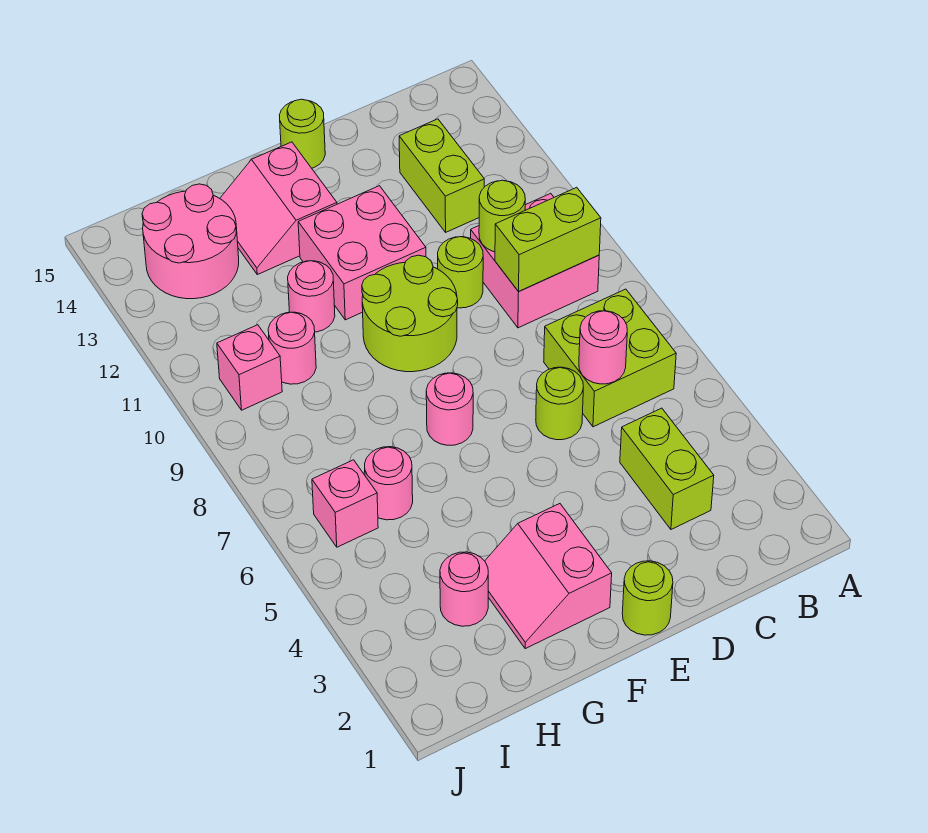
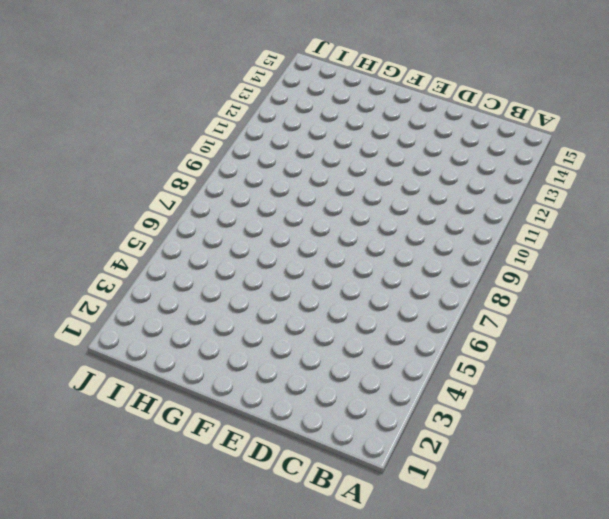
none -> lime brick B6:C7 level 1
none -> pink brick B9:C10 level 1
none -> lime brick C3:C4 level 1

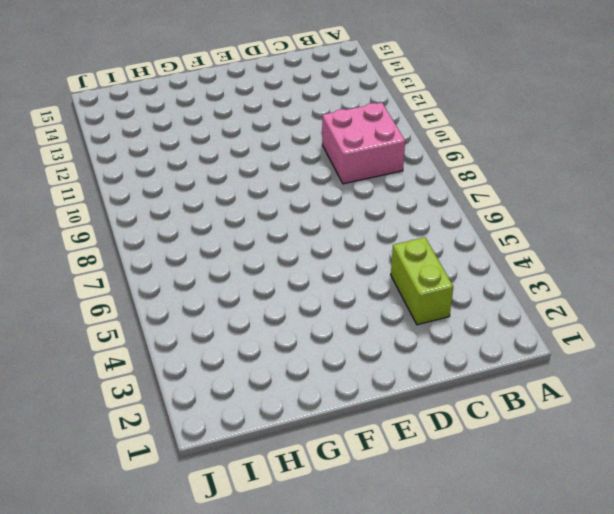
none -> lime brick B6:C7 level 1
none -> lime brick C12:C13 level 1
none -> lime round brick D6 level 1

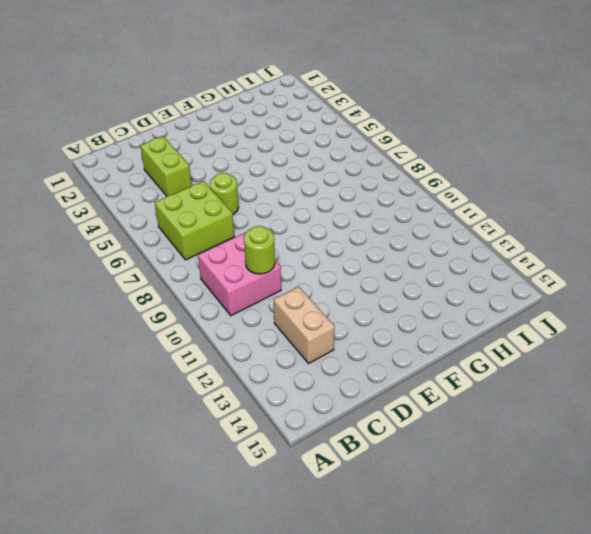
tan brick C12:C13 level 1 -> lime brick C12:C13 level 1
none -> lime round brick D10 level 1
none -> lime round brick E1 level 1
none -> lime round brick E9:F10 level 1

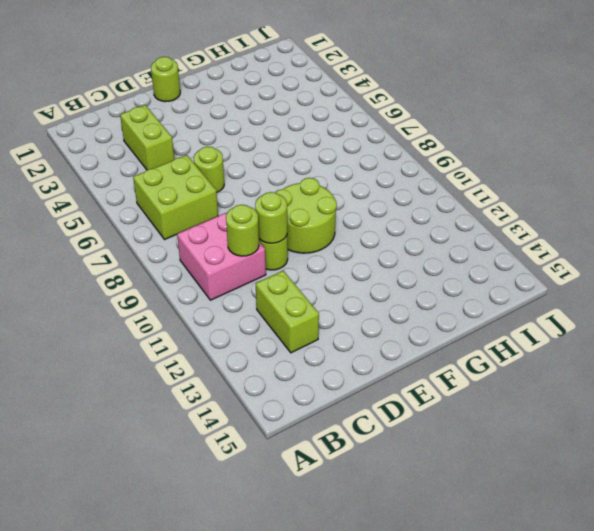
lime round brick D10 level 2 -> lime round brick E15 level 1
none -> pink brick E11:F12 level 1
none -> pink slope F2:G3 level 1 top F
none -> pink round brick F7 level 1

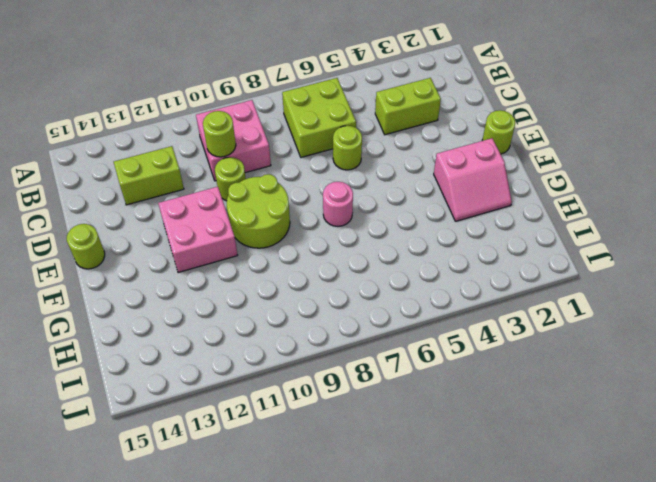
none -> pink slope F13:G14 level 1 top F
none -> pink round brick G11 level 1
none -> pink round brick H3 level 1

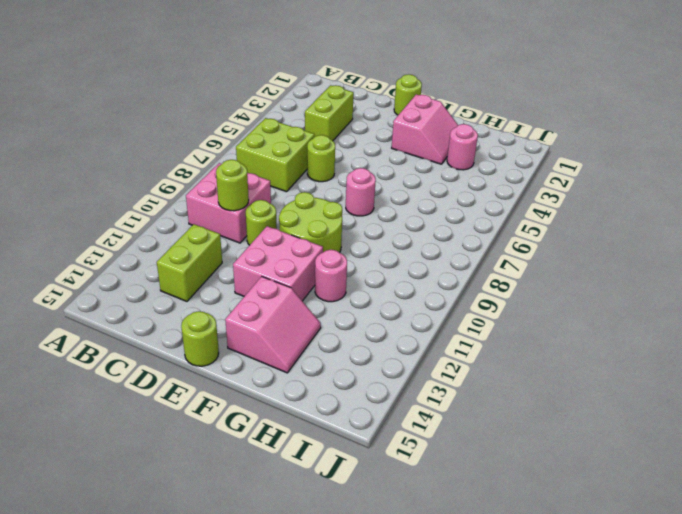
none -> pink round brick H6 level 1
none -> pink round brick H10 level 1
none -> pink round brick H13:I14 level 1

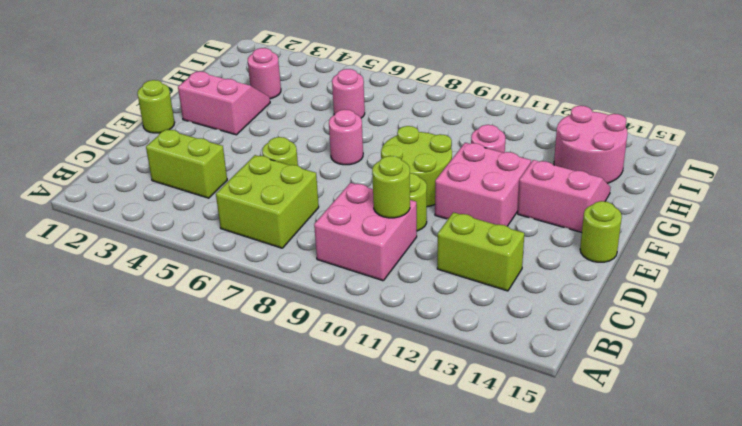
none -> pink round brick H10 level 1
none -> pink brick I6 level 1
none -> pink brick I10 level 1

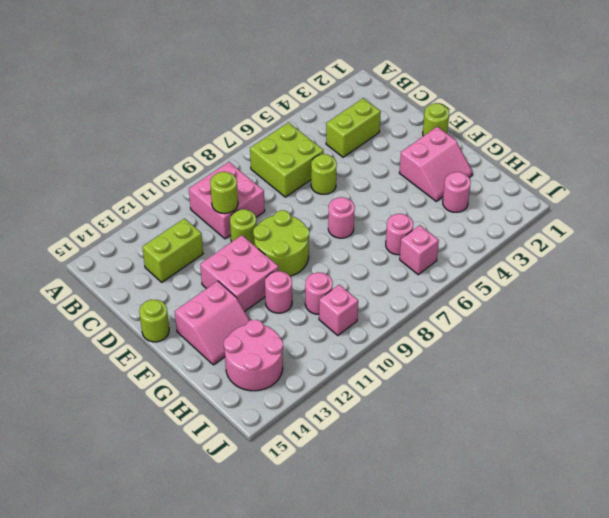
none -> lime brick B9:C9 level 2
none -> pink round brick C6 level 2

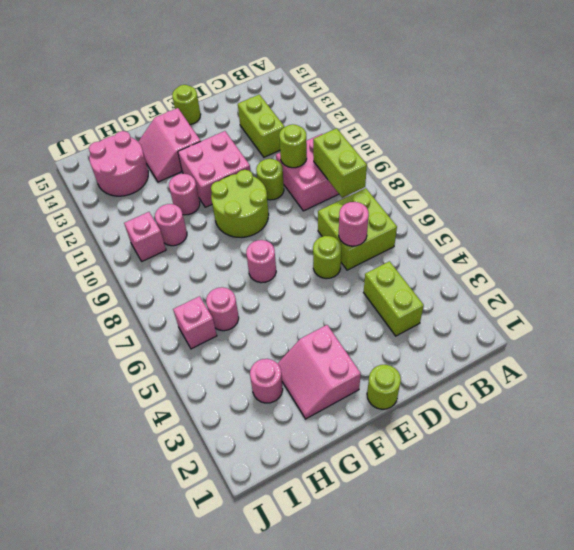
lime brick B8:B9 level 2 -> lime brick B9:C9 level 2

